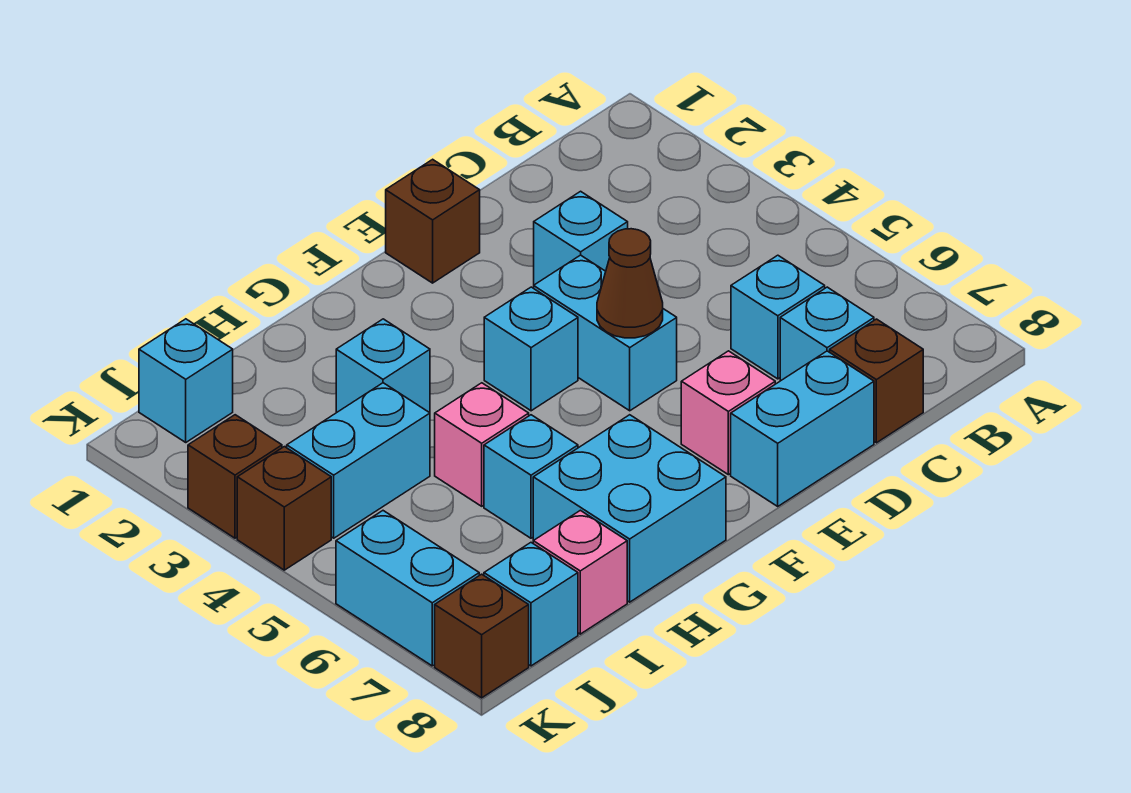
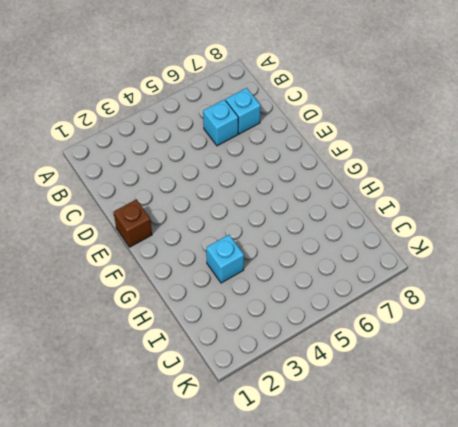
none -> brown brick C8 level 1
none -> cyan brick D3 level 1
none -> cyan brick D8:E8 level 1

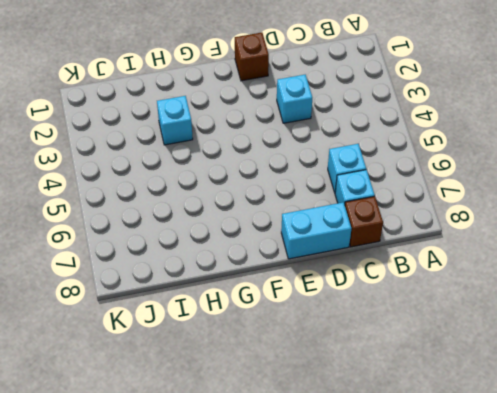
none -> cyan brick E4:E5 level 1
none -> pink brick E7 level 1
none -> cyan brick F4 level 1

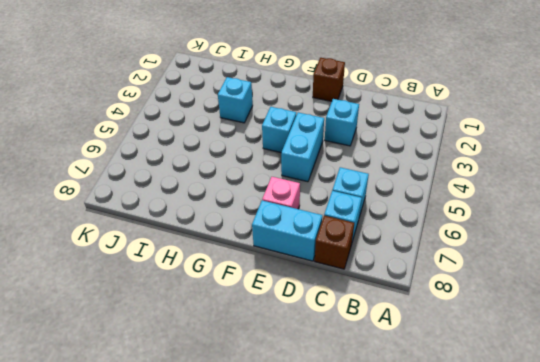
none -> cyan brick G7:H8 level 1
none -> pink brick H5 level 1
none -> cyan brick H6 level 1

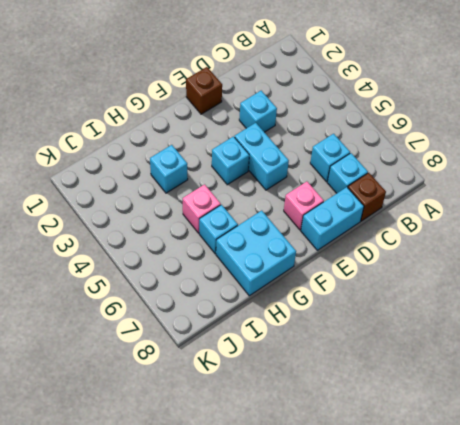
none -> cyan brick I4:J4 level 1
none -> pink brick I8 level 1
none -> cyan brick J1 level 1

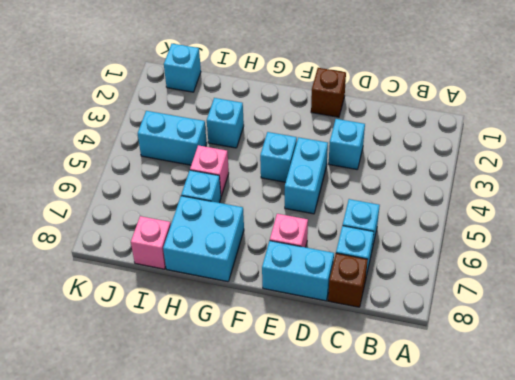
none -> cyan brick J8 level 1
none -> brown brick K3 level 1
none -> brown brick K4 level 1

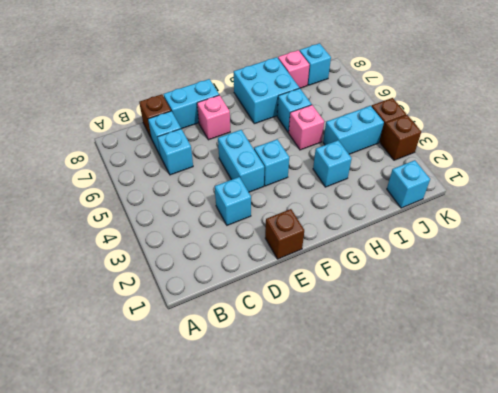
none -> cyan brick K6:K7 level 1
none -> brown brick K8 level 1
none -> brown cone E5 level 2

